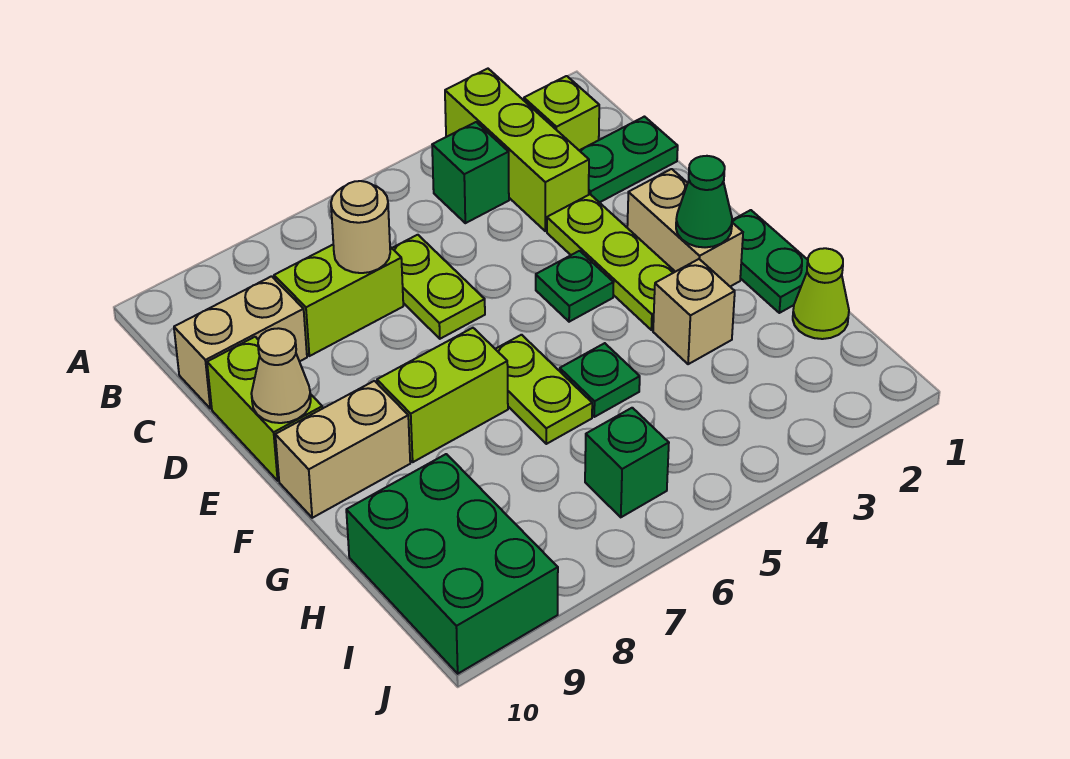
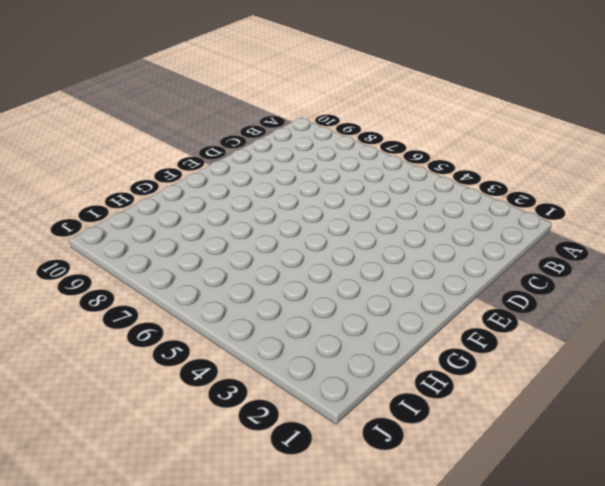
none -> lime brick A3:C3 level 1
none -> lime brick B2 level 1
none -> green brick B4 level 1

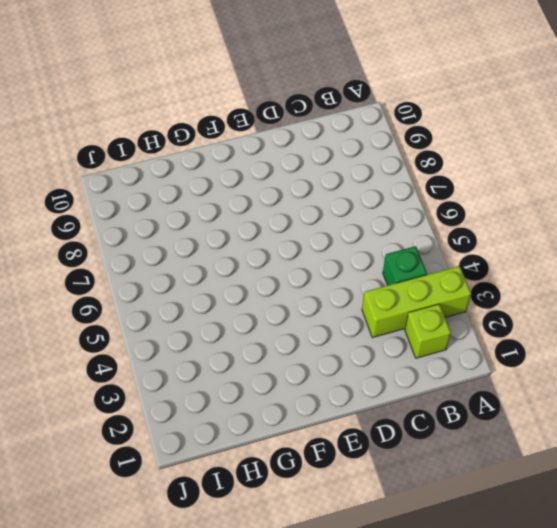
none -> green plate C1:C2 level 1
none -> lime plate C6:D6 level 1
none -> lime brick C7:C8 level 1

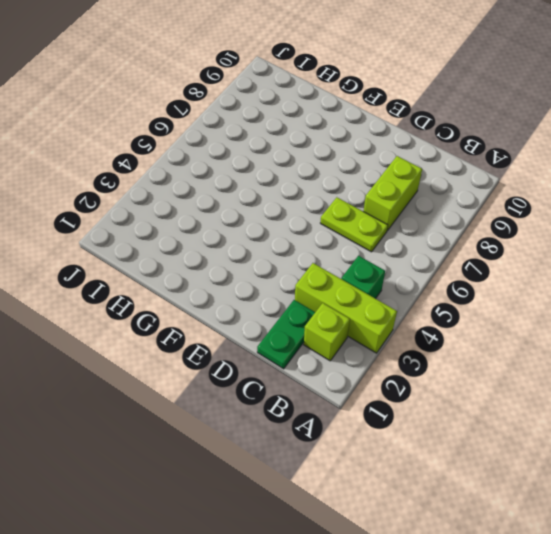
none -> tan brick C9:C10 level 1
none -> lime plate D3:F3 level 1
none -> lime brick D10:E10 level 1

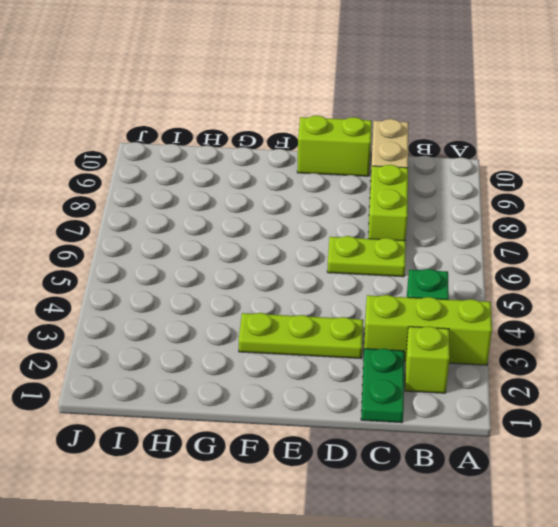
none -> tan brick E2:F2 level 1
none -> green plate E4 level 1
none -> green plate F1:G1 level 1

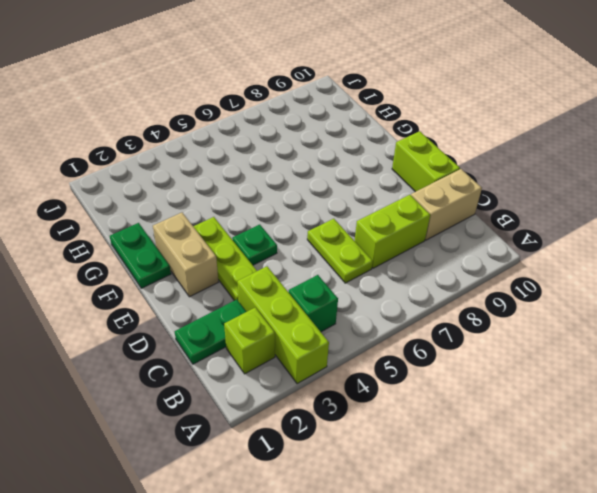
none -> lime plate F6:G6 level 1
none -> lime brick F7:F8 level 1
none -> tan brick F9:F10 level 1

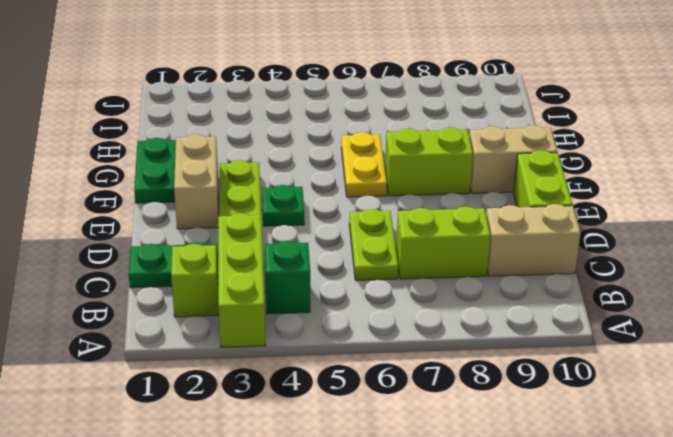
yellow plate F6:G6 level 1 -> lime plate F6:G6 level 1
none -> tan brick G3 level 1
none -> green plate G5 level 1
none -> lime cone H1 level 1

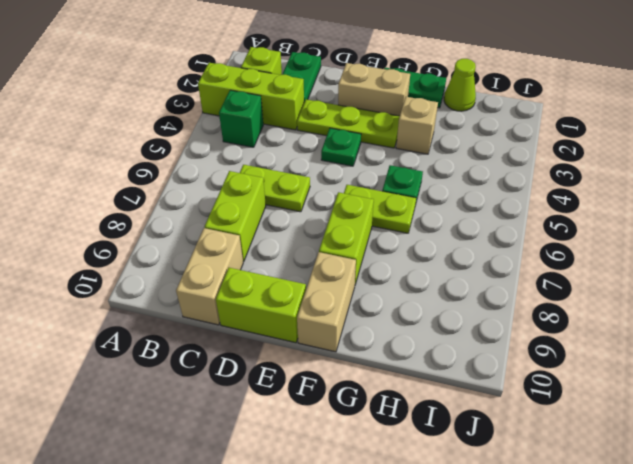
none -> green brick H9:J10 level 1
none -> green brick I6 level 1
none -> tan round brick C7 level 2

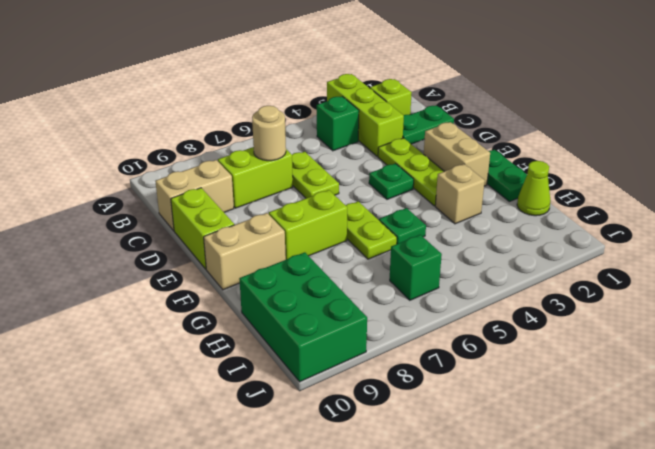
none -> tan cone E10 level 2
none -> green cone F2 level 2

